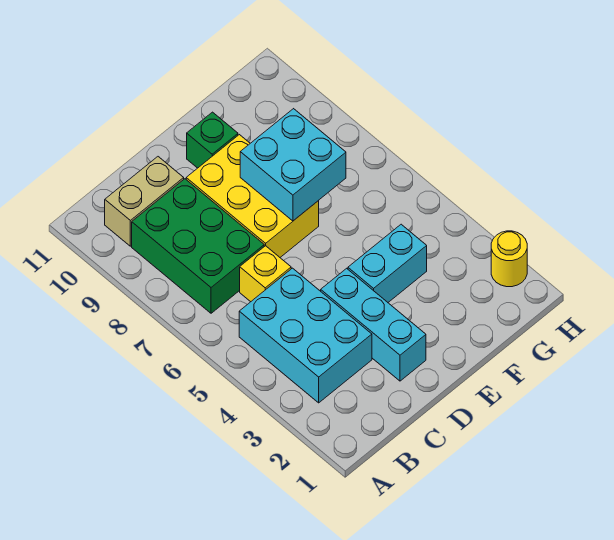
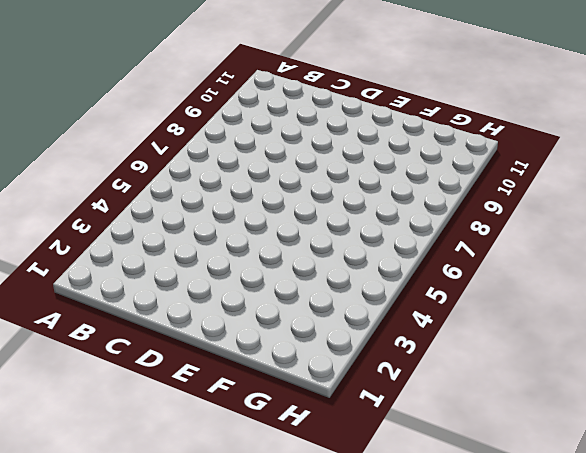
none -> cyan brick B3:C5 level 1
none -> green brick B7:C9 level 1

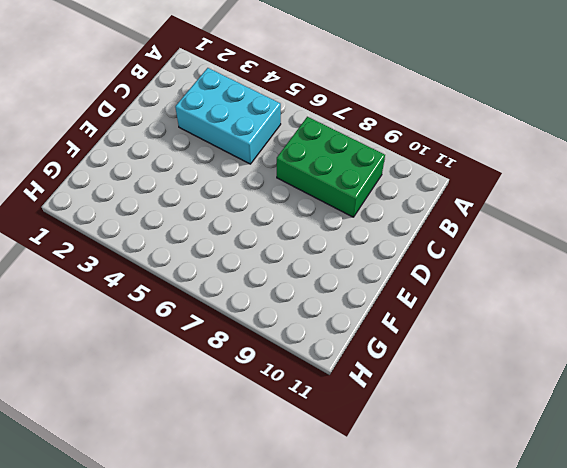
none -> tan brick B10:C10 level 1
none -> yellow brick C6 level 1

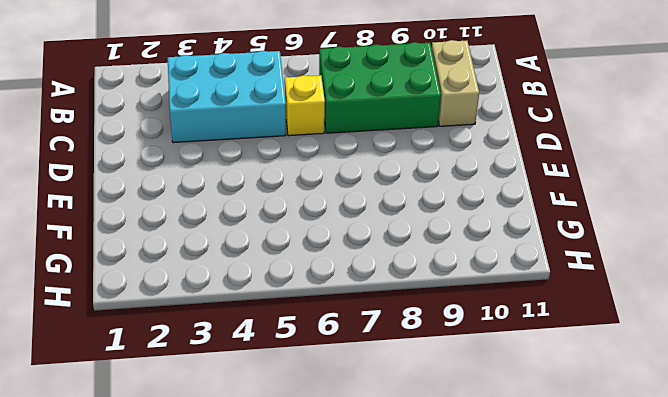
none -> cyan brick D2:D4 level 1
none -> yellow brick D7:E9 level 1

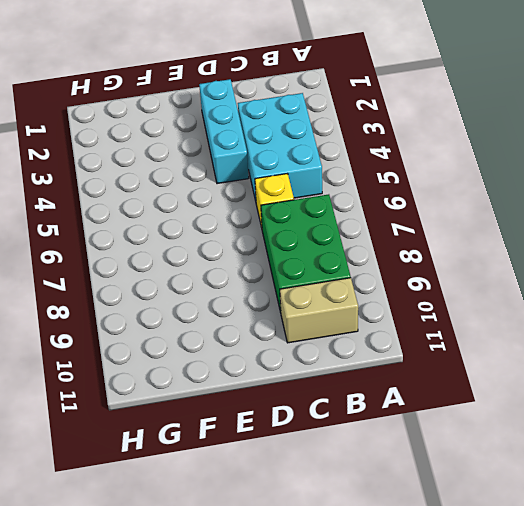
none -> yellow brick D7:E9 level 1
none -> cyan brick E4:F4 level 1

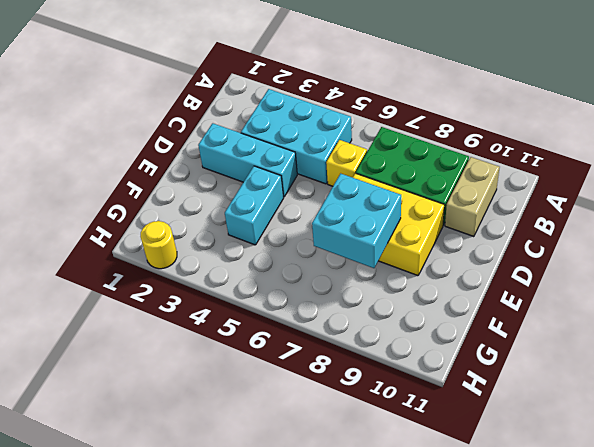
none -> green brick E10 level 1

